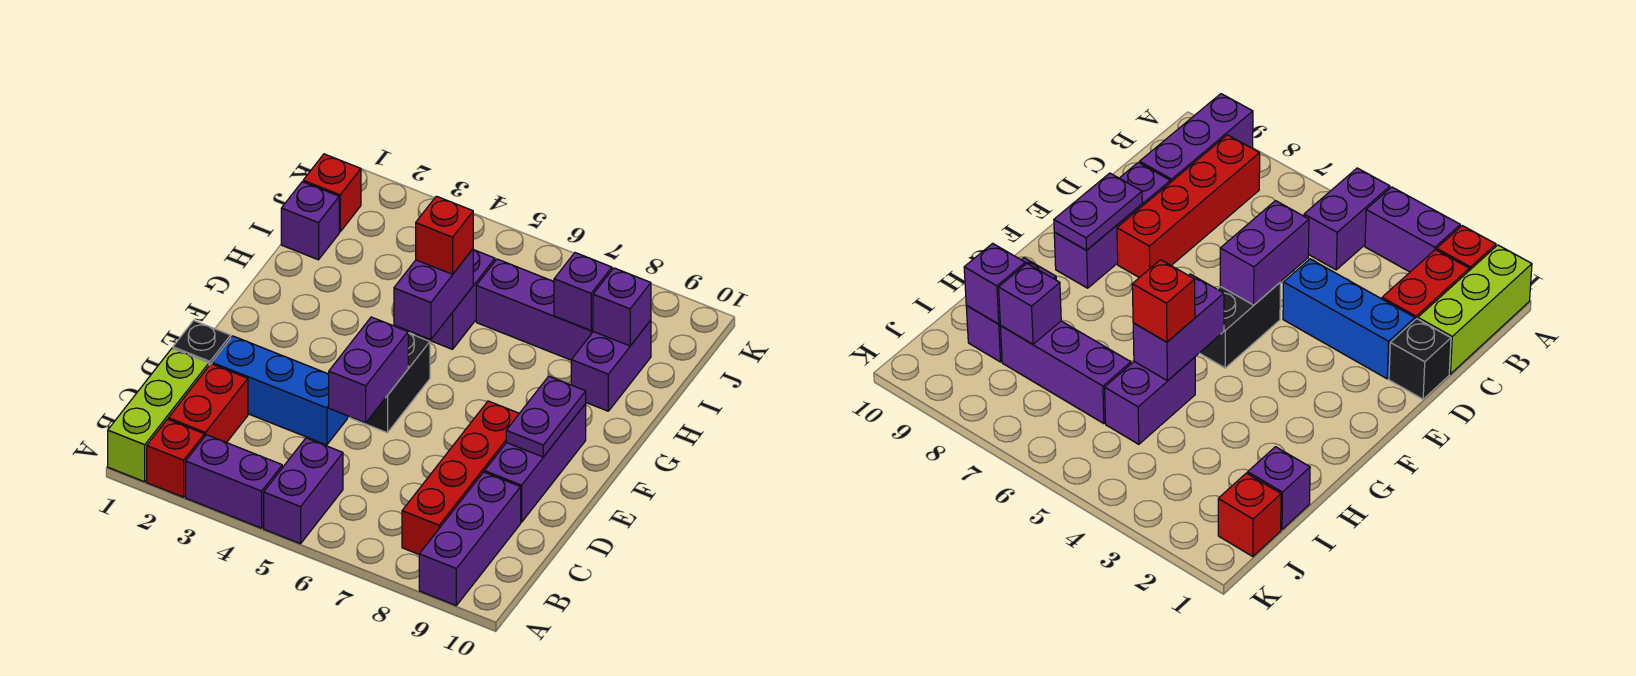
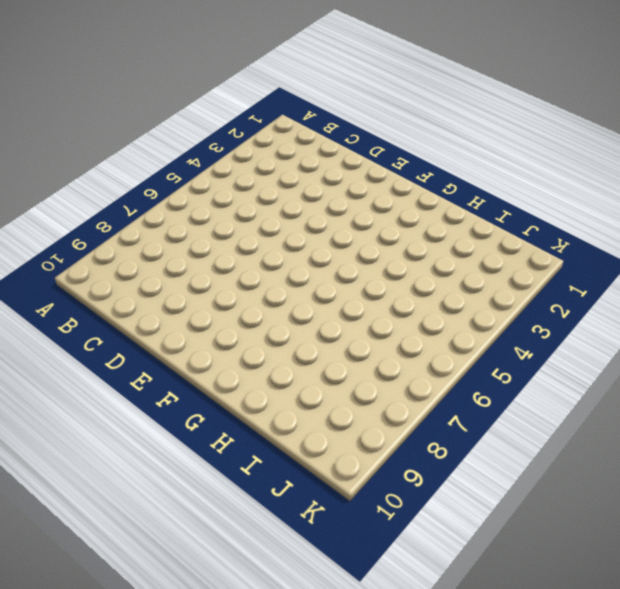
none -> lime brick A1:C1 level 1
none -> red brick A2 level 1
none -> purple brick A3:A4 level 1

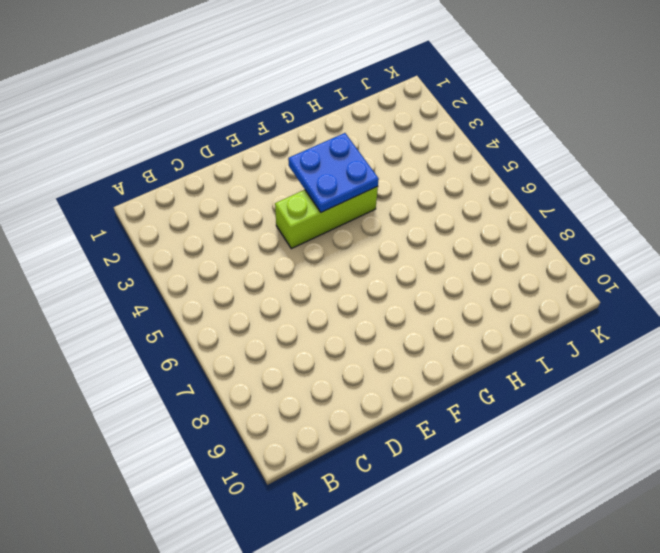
lime brick E4:G4 level 1 -> lime brick A1:C1 level 1
blue plate F3:G4 level 2 -> none
none -> red brick A2 level 1
none -> purple brick A3:A4 level 1
none -> purple brick A5:B5 level 1

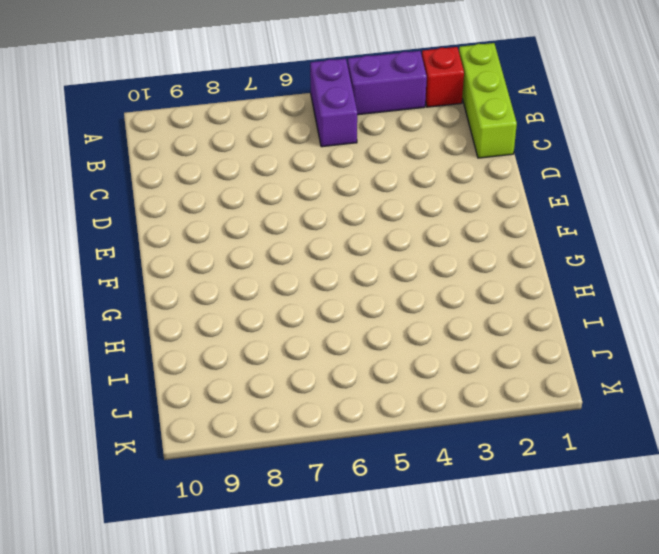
none -> purple brick A9:C9 level 1
none -> red brick B2:C2 level 1
none -> red brick B8:E8 level 1

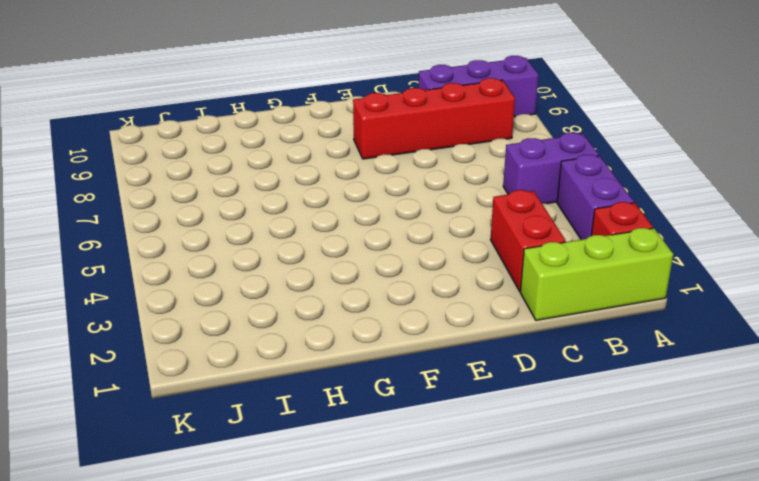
red brick C2:C3 level 1 -> red brick B2:C2 level 1
none -> black brick D1 level 1
none -> blue brick D2:D4 level 1
none -> purple brick D9:F9 level 1

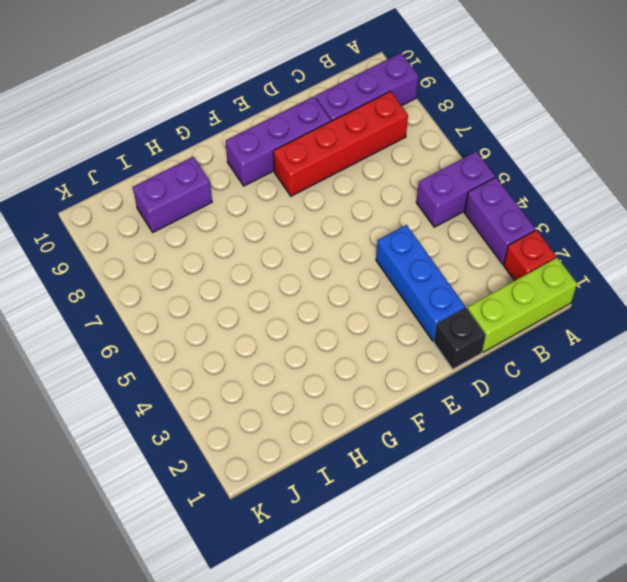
none -> red brick B2:C2 level 1
none -> black brick E5:F5 level 1
none -> purple brick H5:I5 level 1

